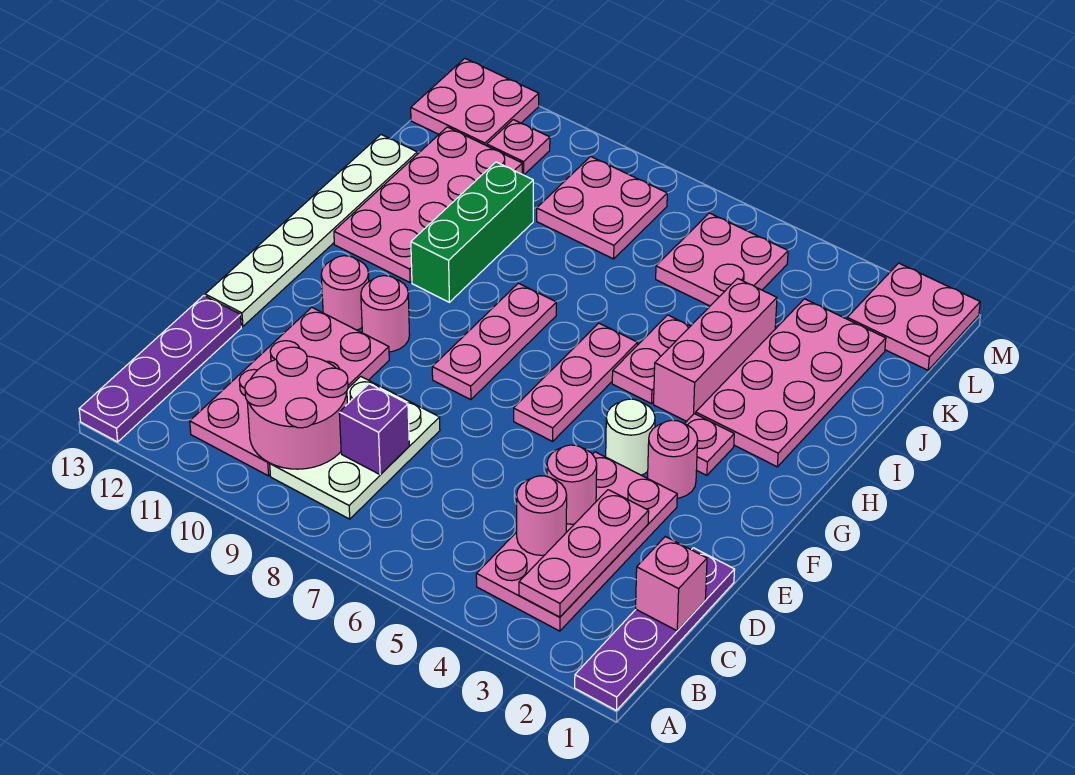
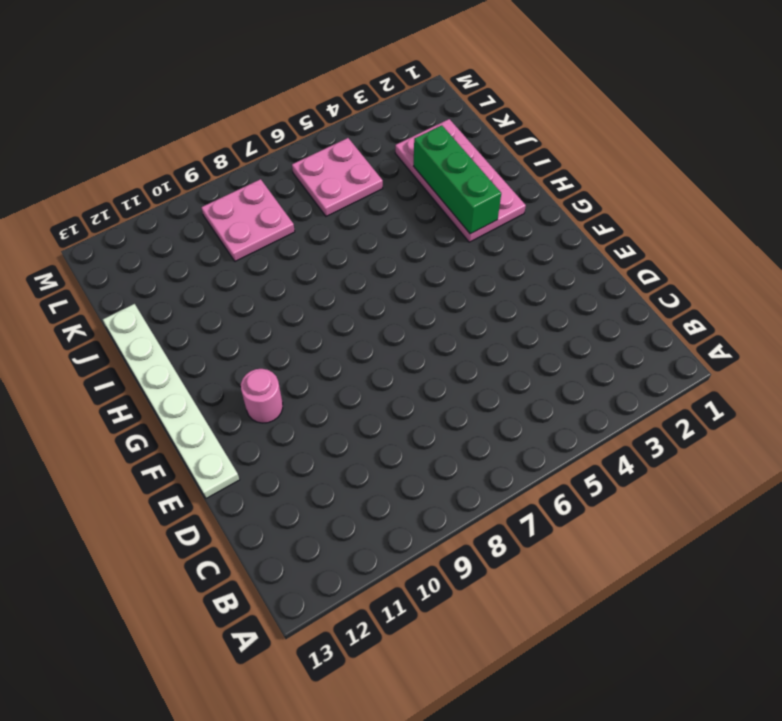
green brick H3:J3 level 2 -> green brick H10:J10 level 1
none -> purple plate A1:D1 level 1
none -> purple plate A13:D13 level 1
none -> pink plate B3:E4 level 1

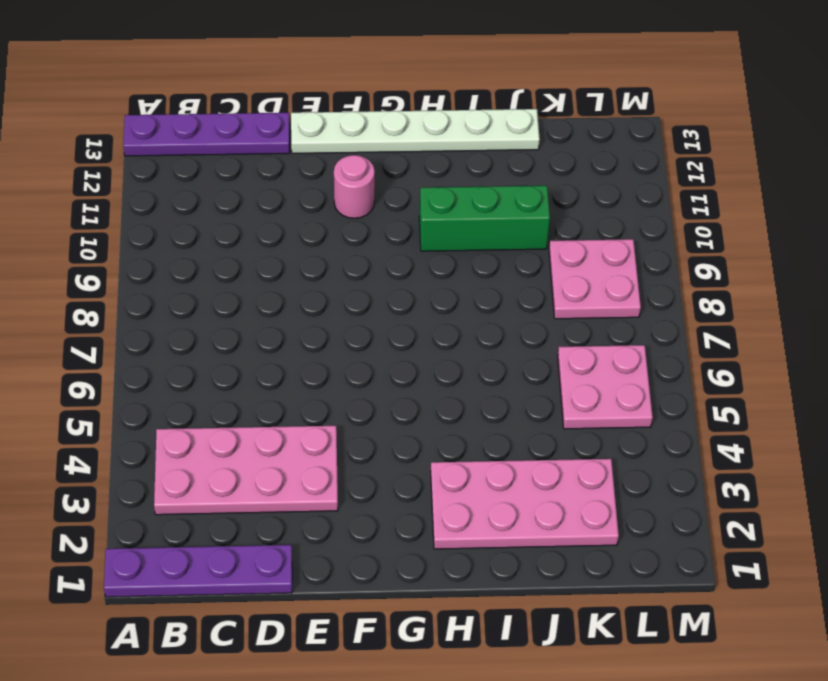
none -> white plate B8:D9 level 1
none -> pink plate B10:E11 level 1
none -> pink round brick F3 level 1

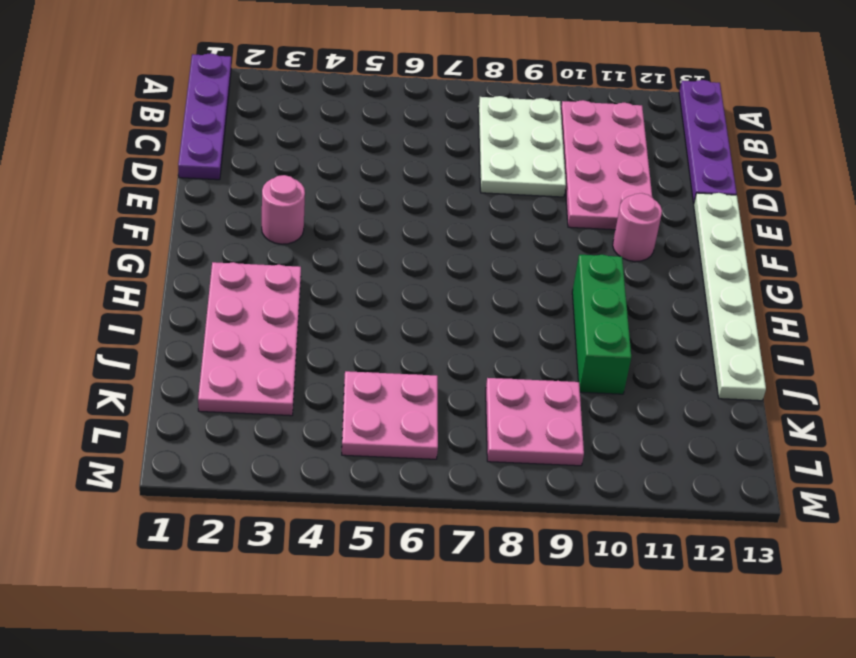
none -> pink plate B3:E4 level 1
none -> white round brick F4 level 1
none -> pink plate F6:H6 level 1

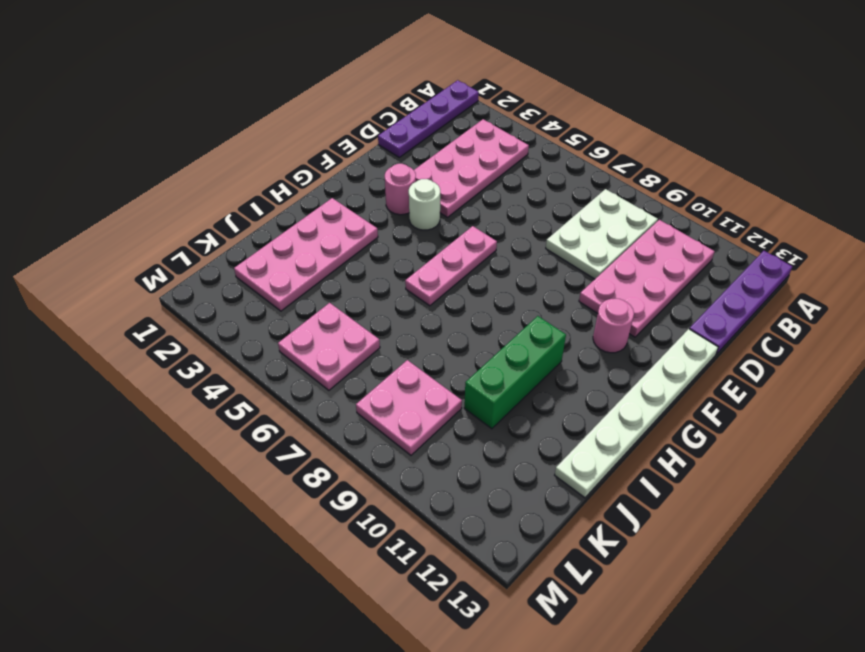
none -> pink plate F8:H8 level 1
none -> pink round brick F10 level 1
none -> pink plate G3 level 1

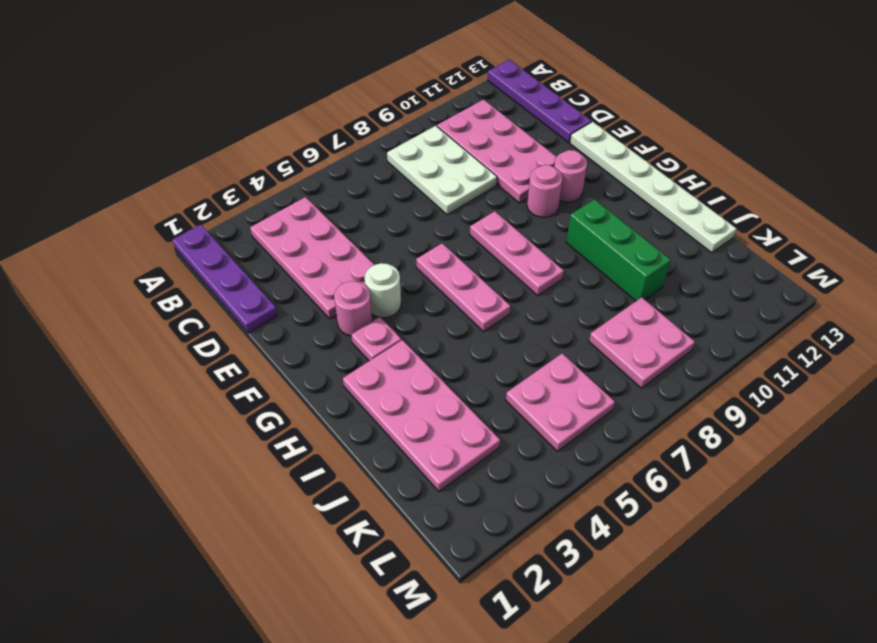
none -> pink brick H4:J4 level 1
none -> pink plate H5:I5 level 1
none -> pink plate H11:K12 level 1

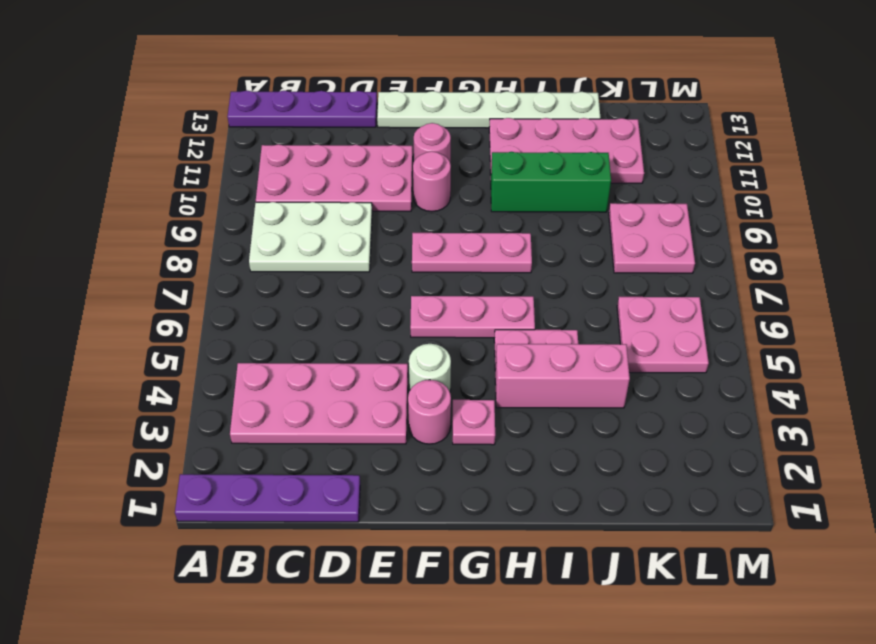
none -> pink plate H2:K3 level 1
none -> pink plate L1:M2 level 1
none -> pink plate L11 level 1

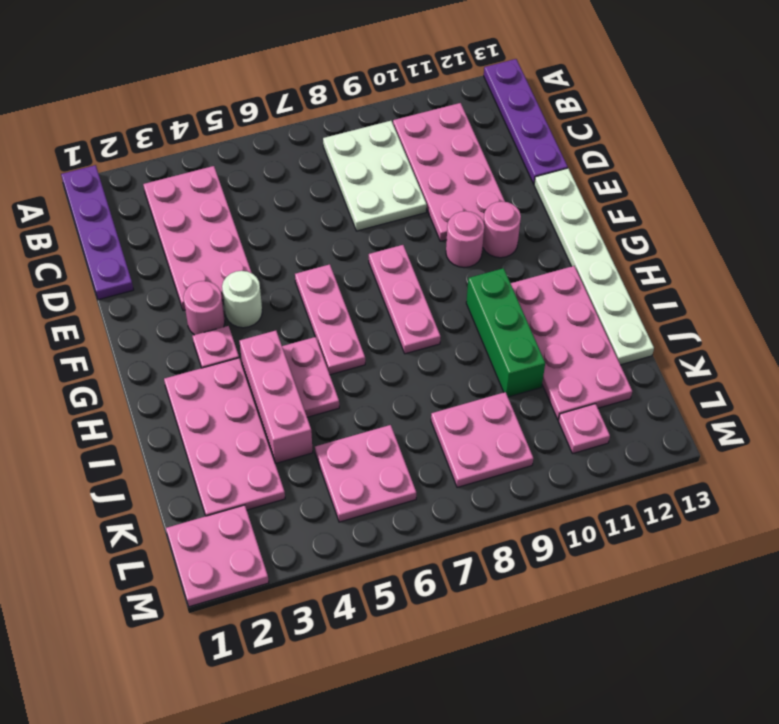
none -> pink plate L12:M13 level 1
none -> pink plate B3:D3 level 2
none -> pink round brick B9:C10 level 2

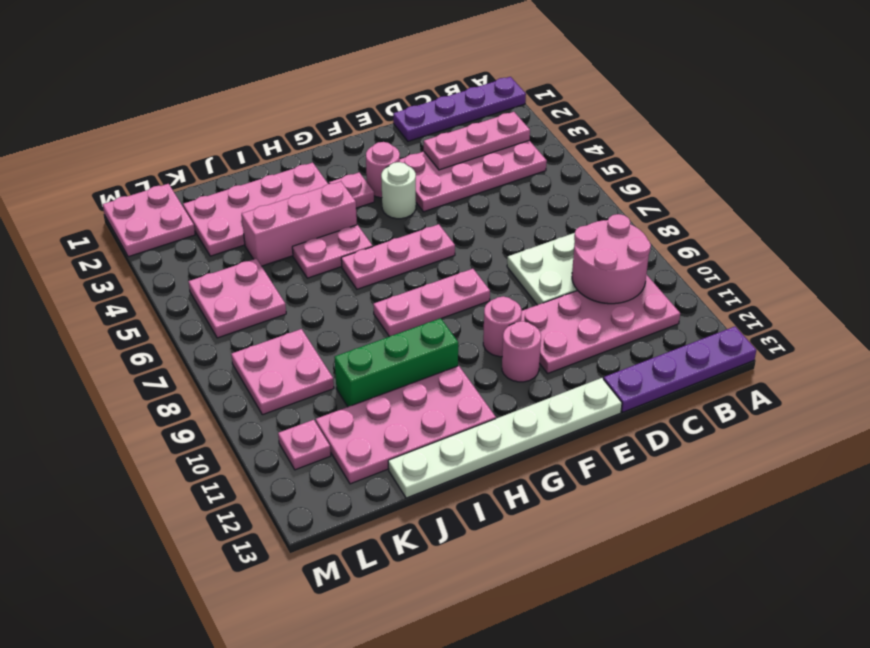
none -> pink plate L12:M13 level 1
none -> pink brick C1 level 2
none -> pink round brick C4 level 2

